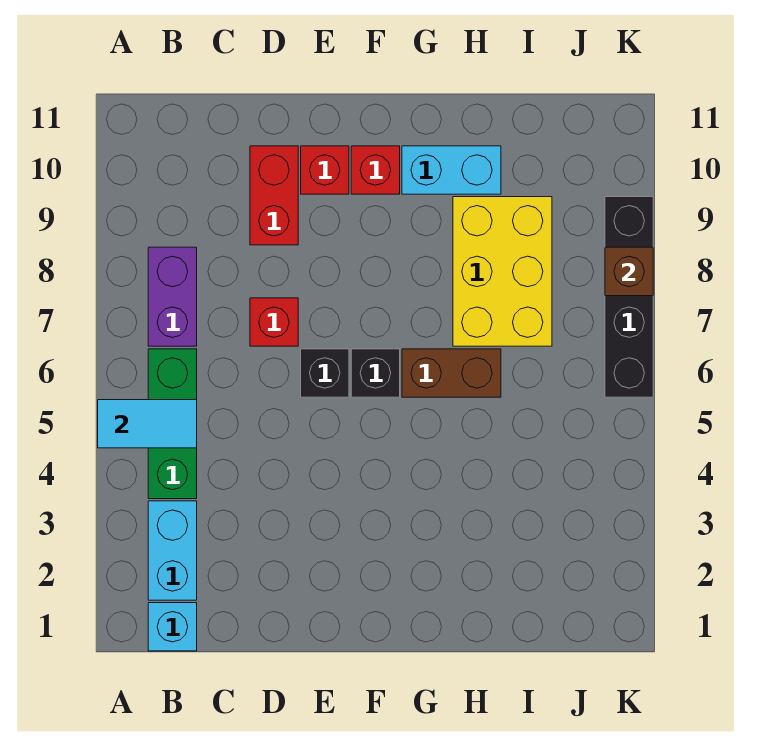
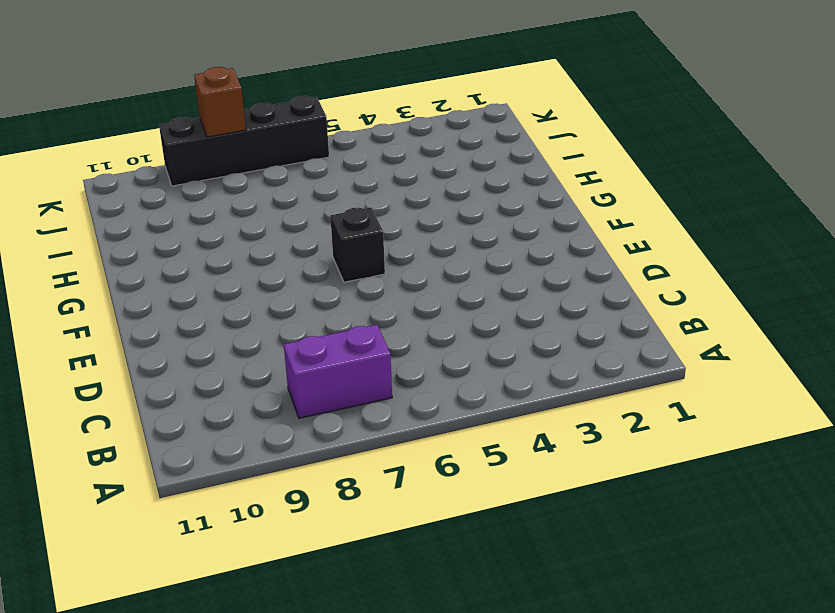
none -> cyan brick B1 level 1
none -> cyan brick B2:B3 level 1
none -> green brick B4:B6 level 1

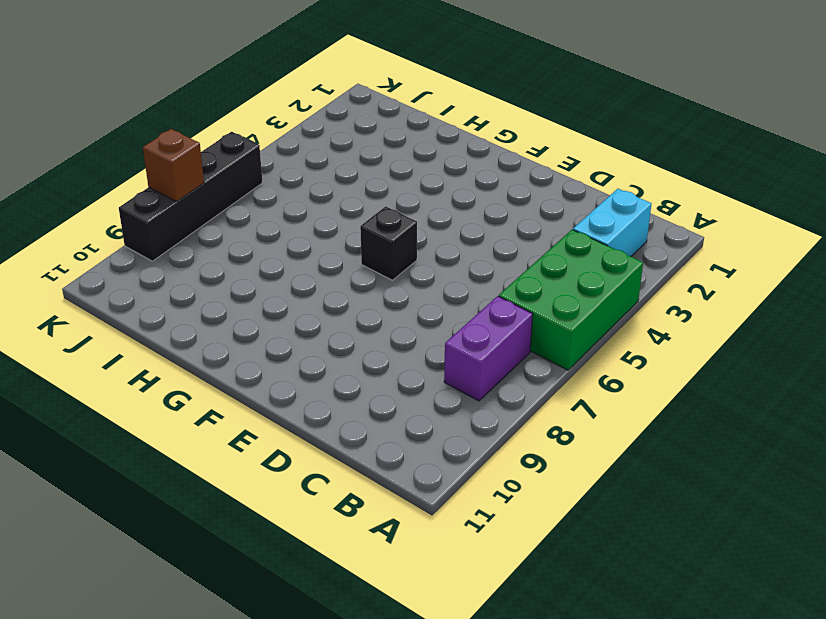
green brick A4:B6 level 1 -> green brick B4:B6 level 1
none -> cyan brick B1 level 1
none -> red brick D7 level 1
none -> red brick D9:D10 level 1

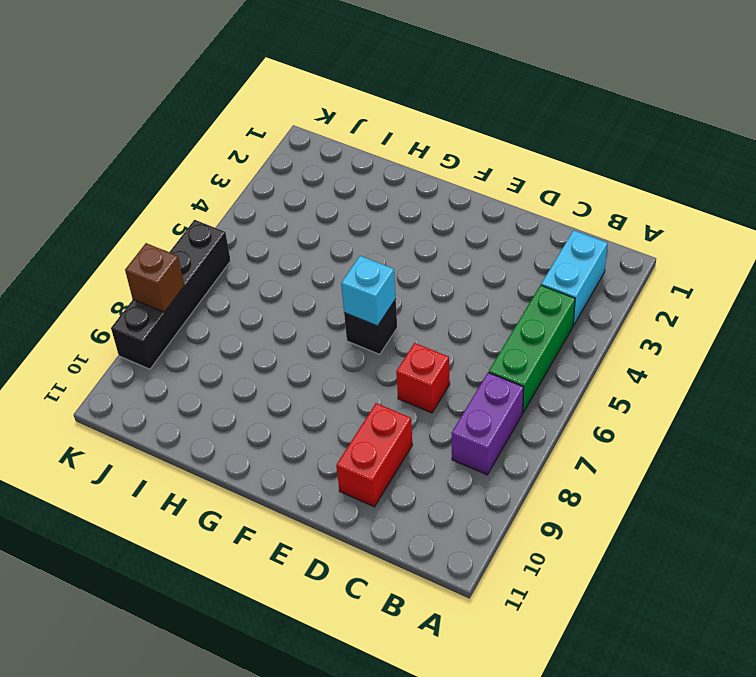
cyan brick F6 level 2 -> cyan brick B1 level 1
none -> black brick E6 level 1
none -> red brick E10 level 1
none -> red brick F10 level 1

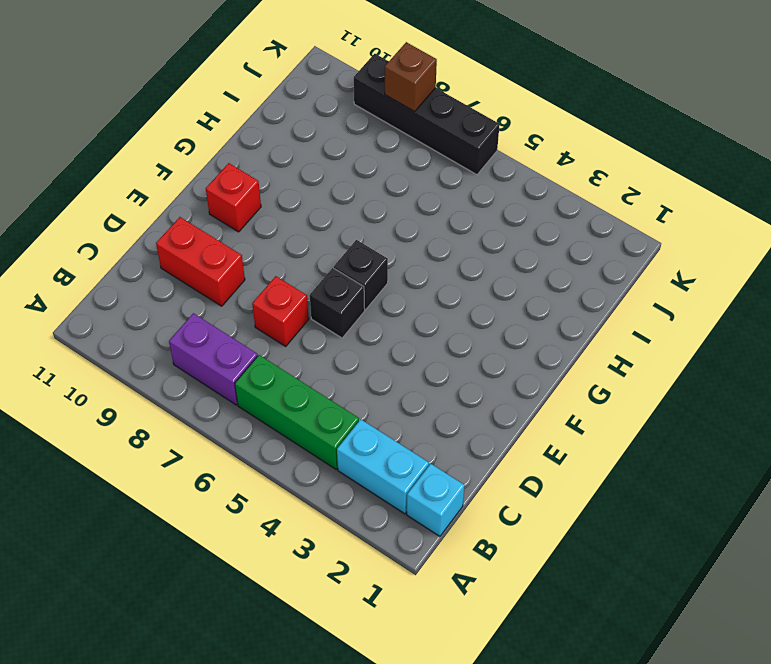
none -> red brick E10 level 1
none -> brown brick G6:H6 level 1
none -> cyan brick G10:H10 level 1

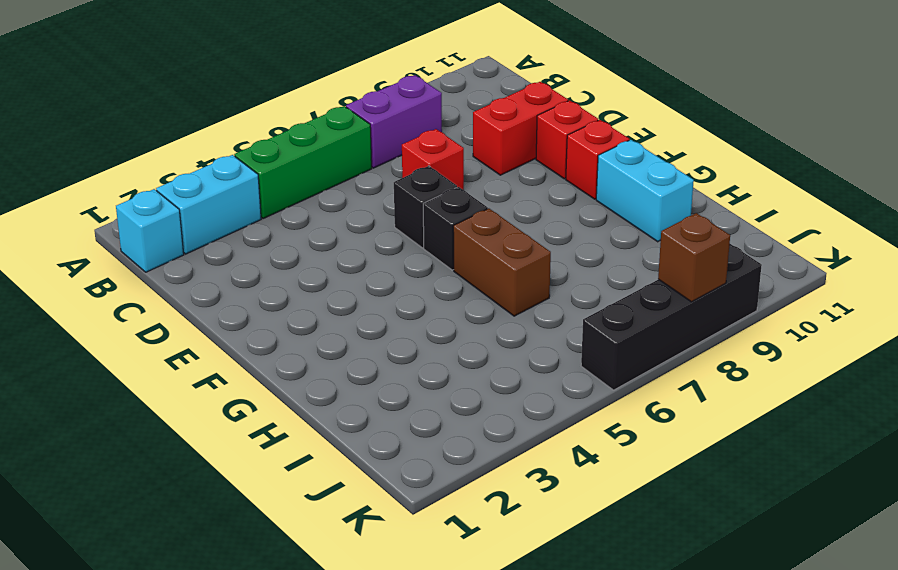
none -> yellow brick H7:I9 level 1
none -> cyan tile A5:B5 level 2

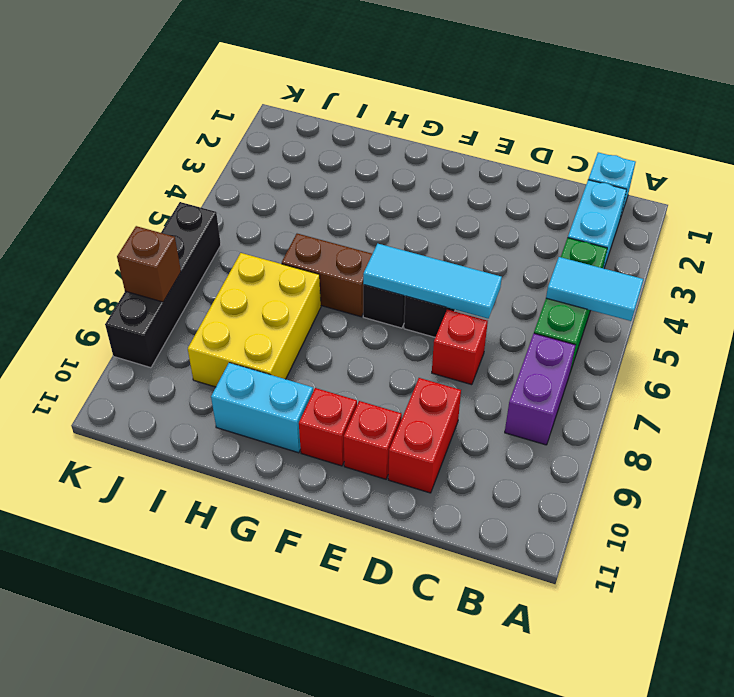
cyan tile D6:F6 level 2 -> none

